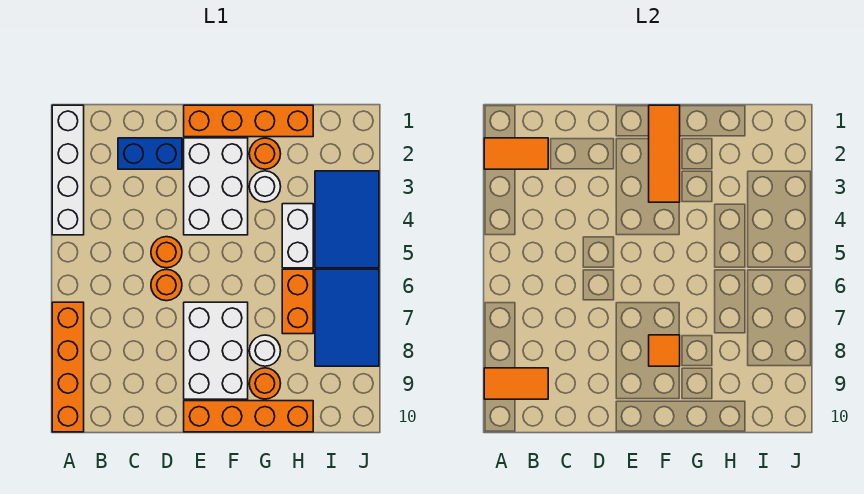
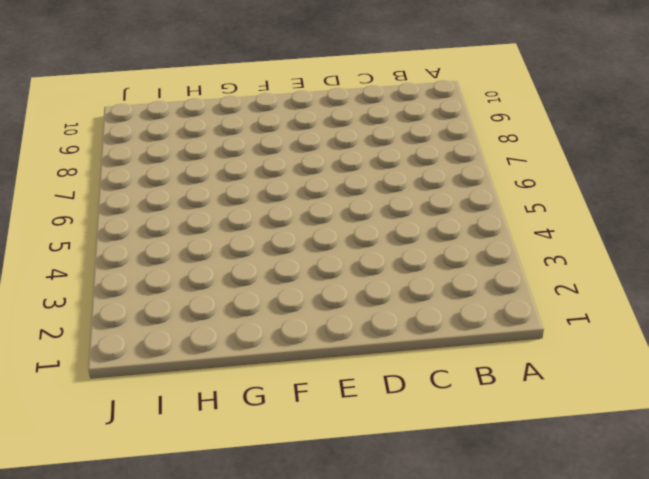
none -> white brick A1:A4 level 1
none -> orange brick A7:A10 level 1
none -> blue brick C2:D2 level 1

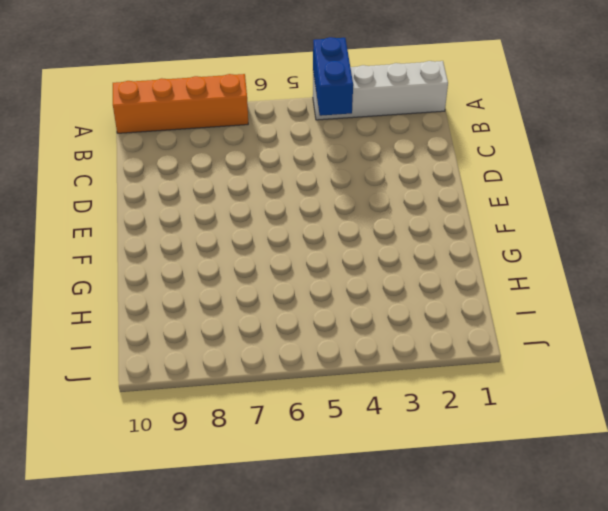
blue brick A4:B4 level 2 -> blue brick C2:D2 level 1
none -> orange round brick D5 level 1
none -> orange round brick D6 level 1
none -> orange brick E1:H1 level 1

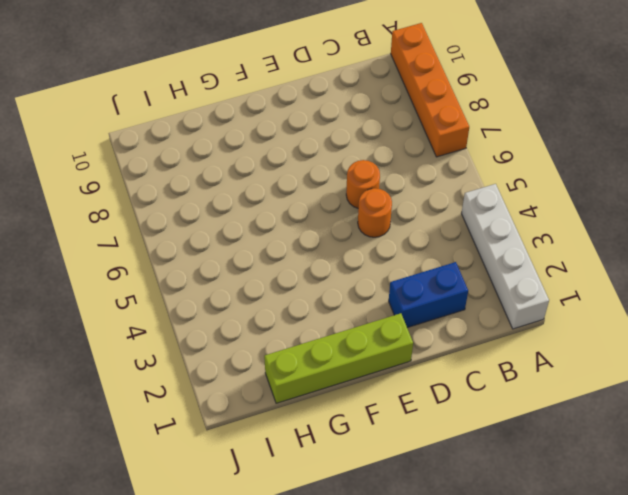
lime brick E1:H1 level 1 -> orange brick E1:H1 level 1
none -> white brick E2:F4 level 1
none -> white brick E7:F9 level 1
none -> orange brick E10:H10 level 1

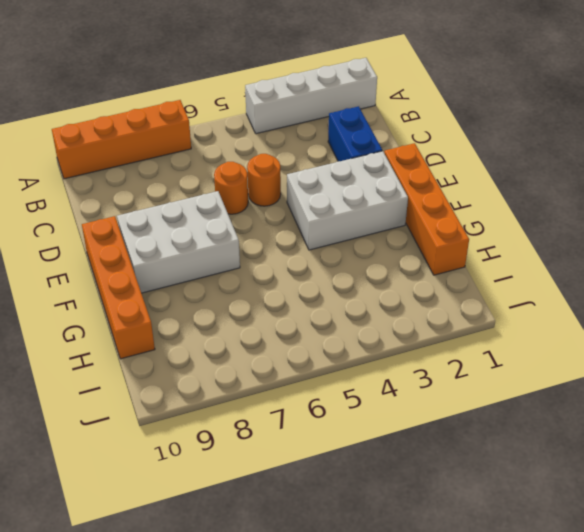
none -> orange round brick G2 level 1
none -> white round brick G3 level 1
none -> white round brick G8 level 1

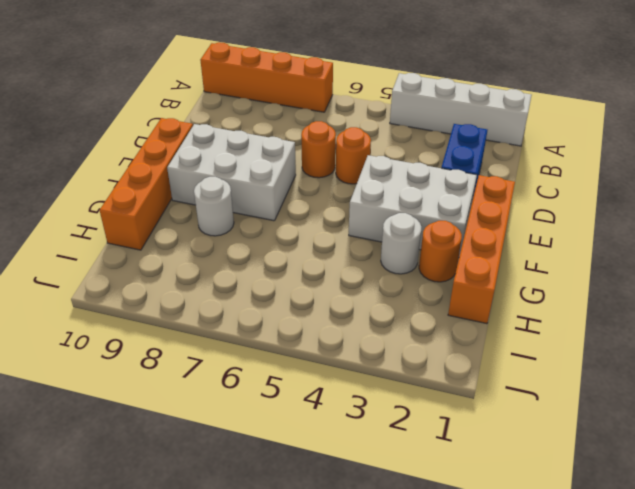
none -> orange round brick G9 level 1
none -> white brick H4:H5 level 1
none -> orange brick H6:H7 level 1

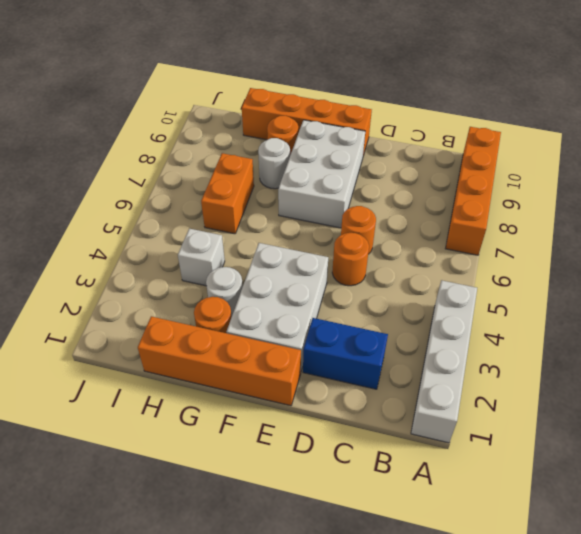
white brick H4 level 1 -> white brick H4:H5 level 1
none -> blue tile I3:J5 level 1
none -> blue tile I6:J8 level 1
none -> orange tile A2:B2 level 2

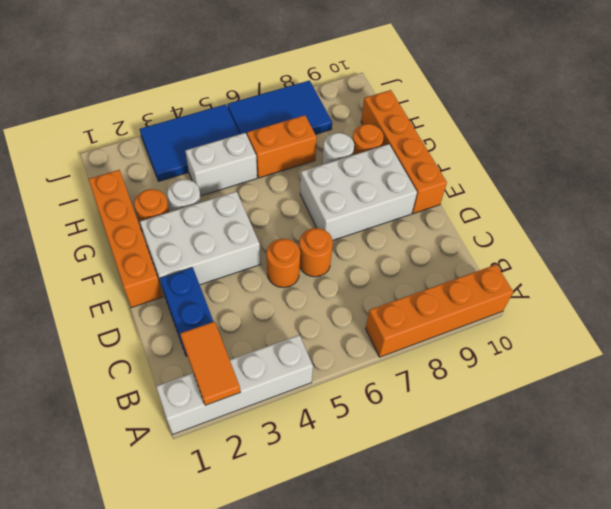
none -> orange tile A9:B9 level 2
none -> orange tile F1:F3 level 2
none -> orange tile F8 level 2

